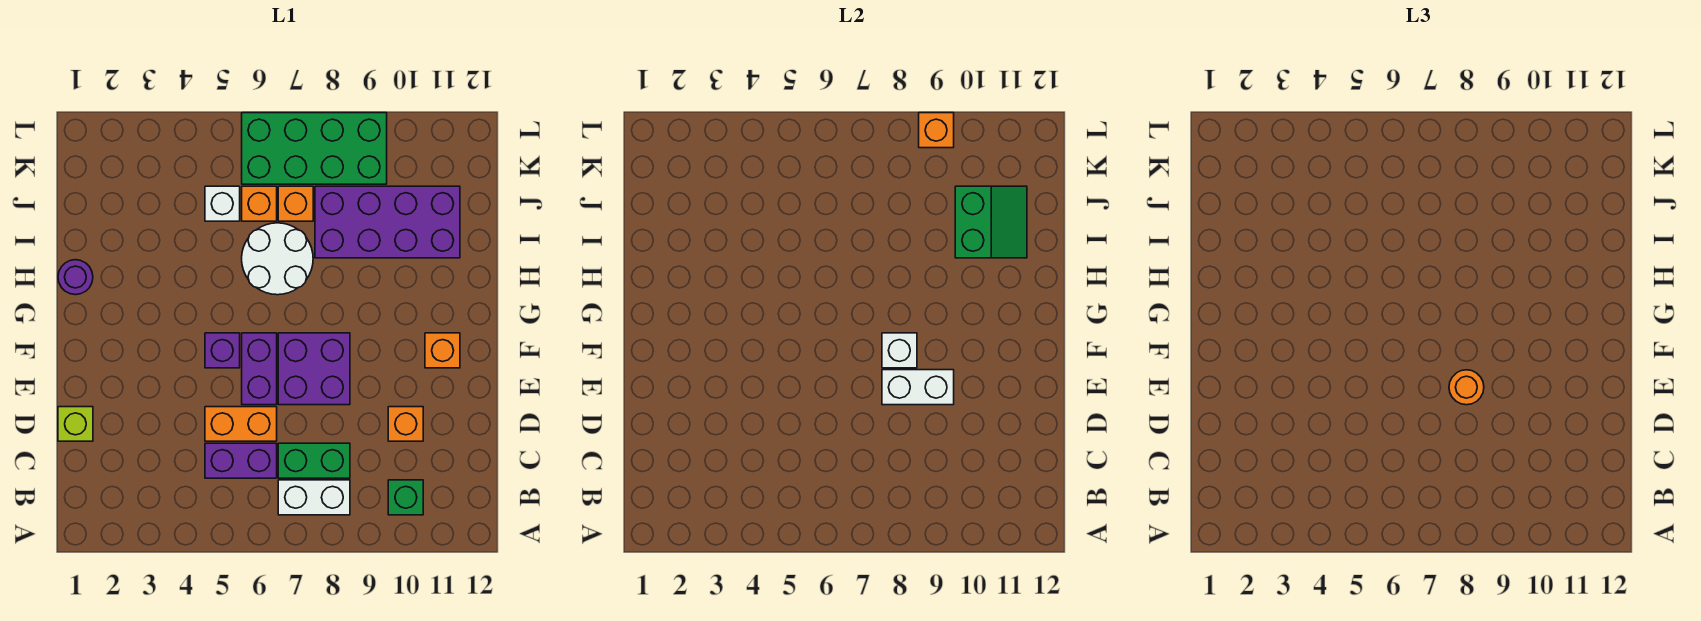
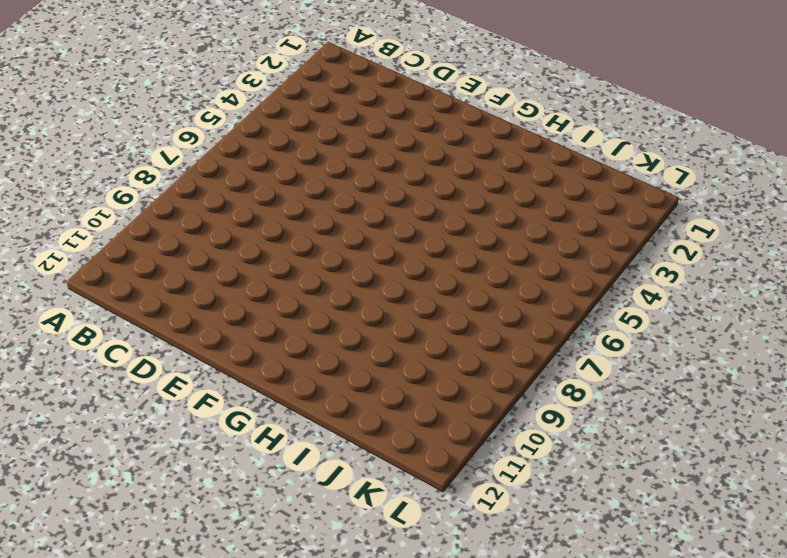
none -> white brick B7:B8 level 1
none -> green brick B10 level 1
none -> purple brick C5:C6 level 1

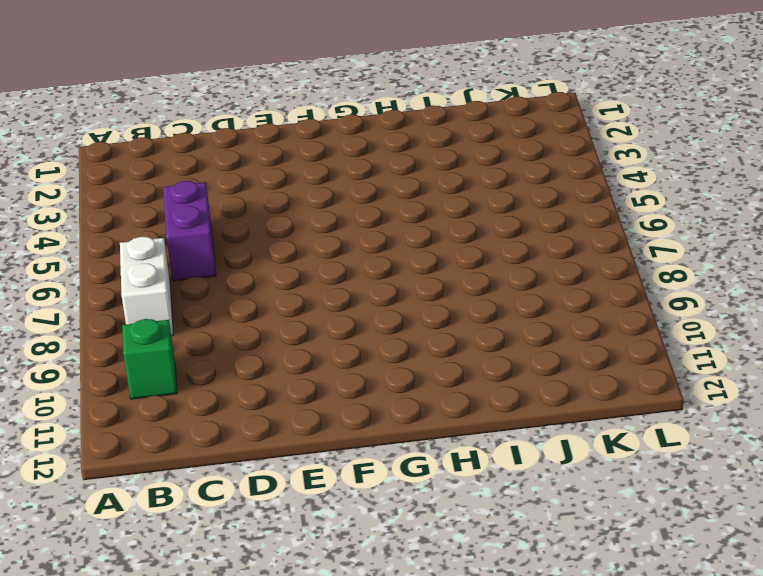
none -> green brick C7:C8 level 1
none -> lime brick D1 level 1
none -> orange brick D5:D6 level 1

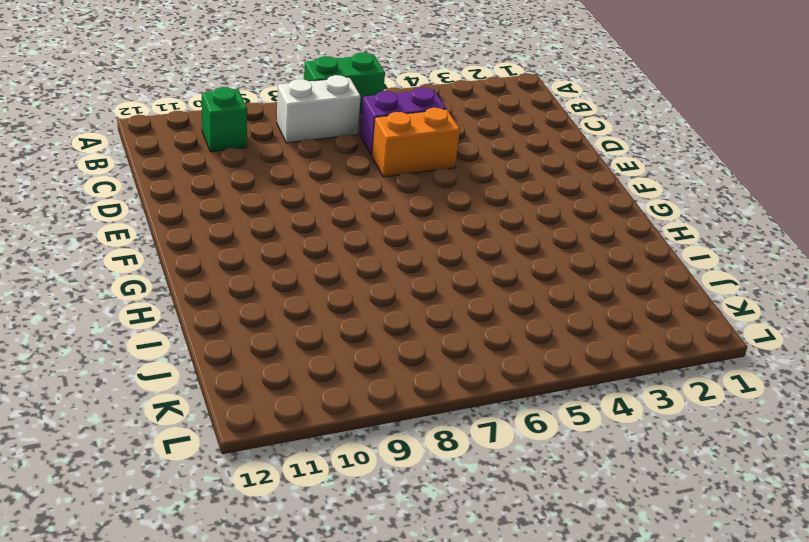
green brick A6:A7 level 1 -> green brick C7:C8 level 1
none -> lime brick D1 level 1
none -> orange brick D10 level 1
none -> purple brick E6:F6 level 1

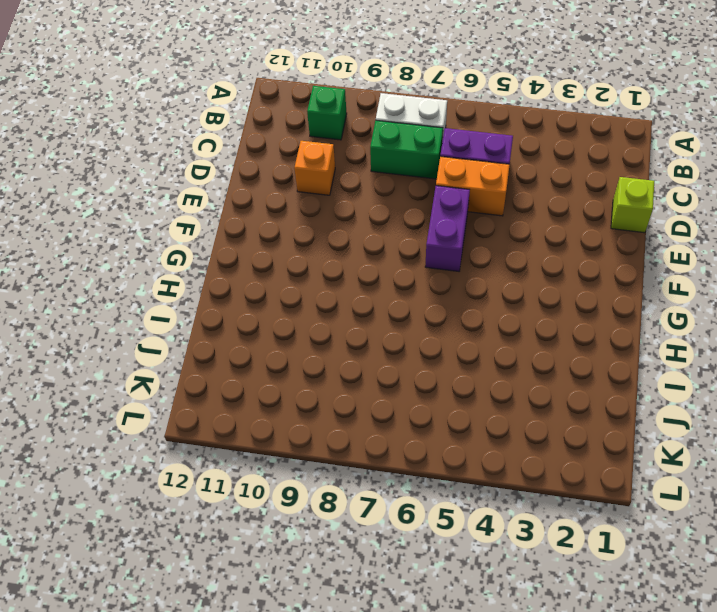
none -> purple brick E7:F8 level 1
none -> purple brick F5 level 1
none -> orange brick F11 level 1

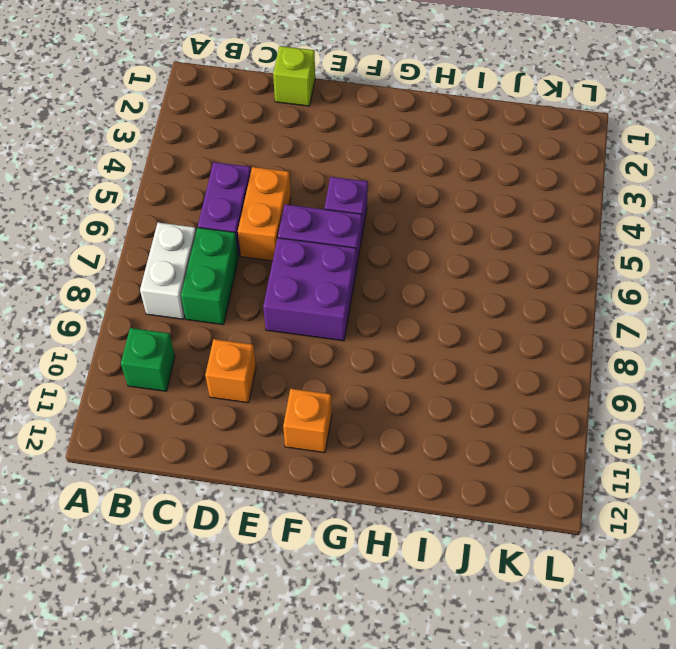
none -> purple round brick H1 level 1
none -> white round brick H6:I7 level 1
none -> purple brick I8:J11 level 1

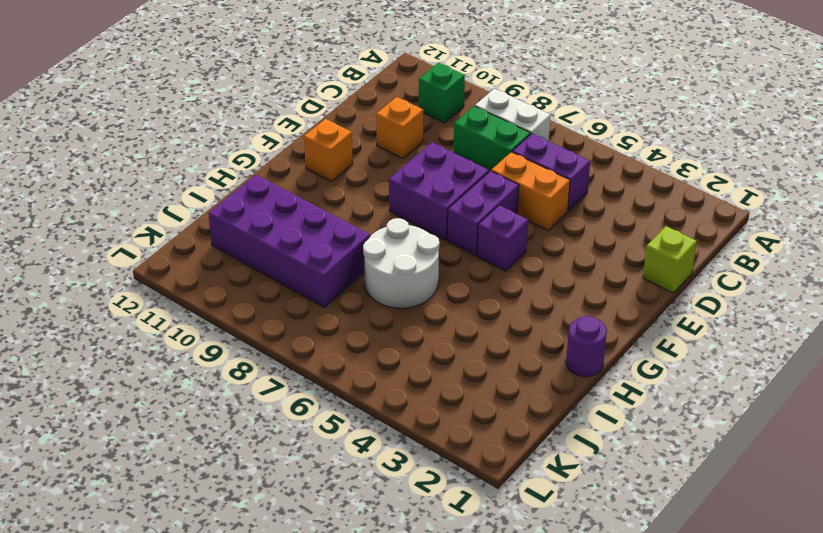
none -> white brick J5 level 1
none -> orange brick J6 level 1
none -> orange brick J7 level 1

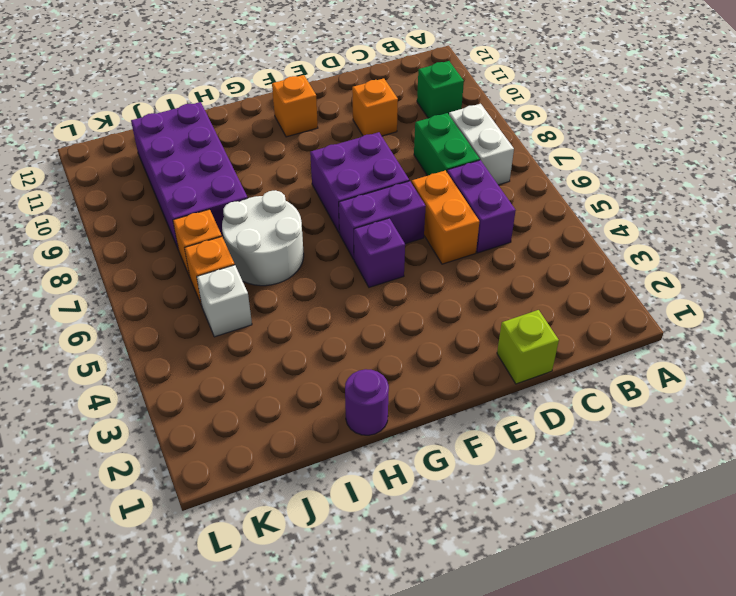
none -> green brick K6:L9 level 1
none -> white brick E8:E9 level 2
none -> white brick F8 level 2

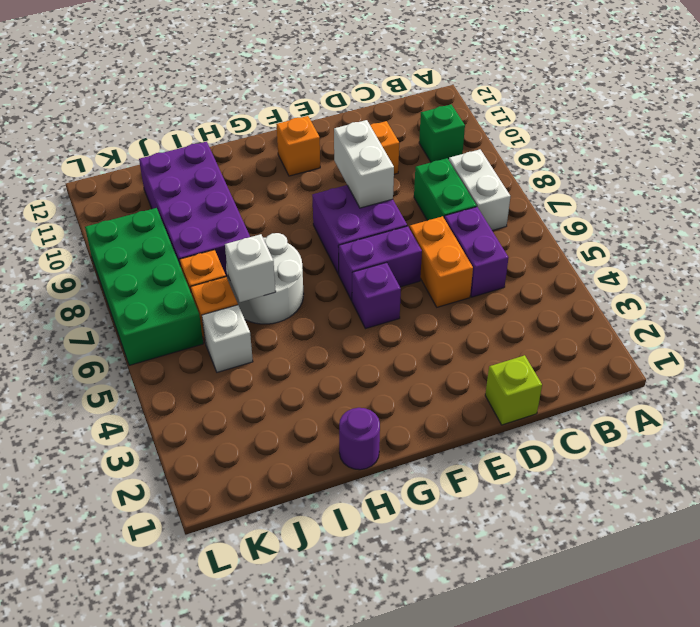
white brick I6 level 2 -> white brick F8 level 2
none -> green slope I10:J11 level 2 top 10
none -> orange brick L9 level 2
none -> orange round brick E8 level 3

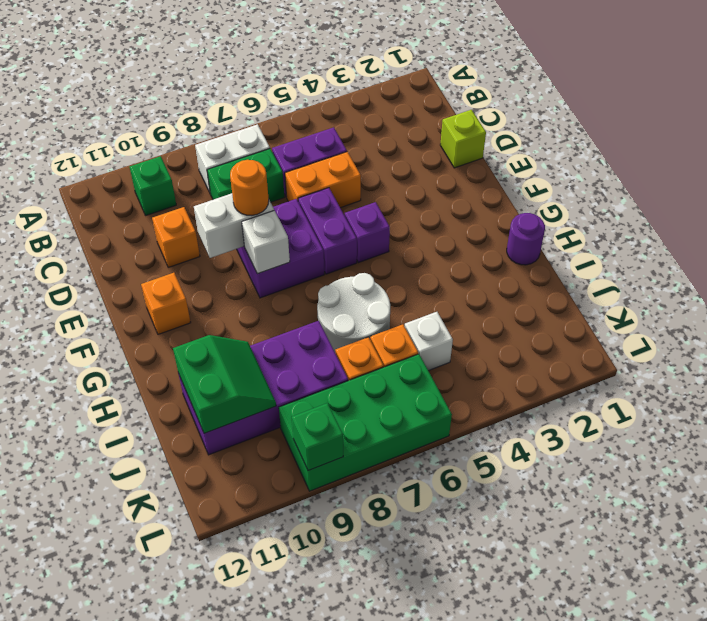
green slope I10:J11 level 2 top 11 -> green slope I10:J11 level 2 top 10
green brick L9 level 2 -> orange brick L9 level 2

